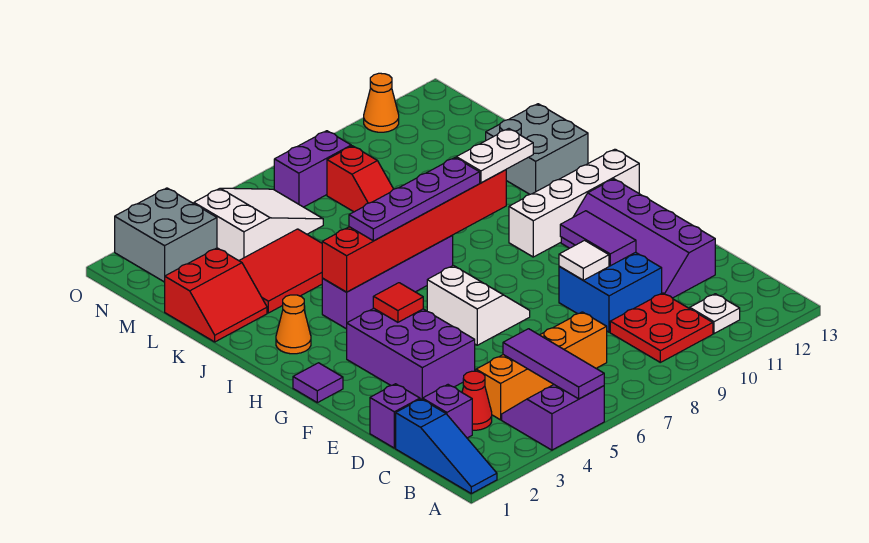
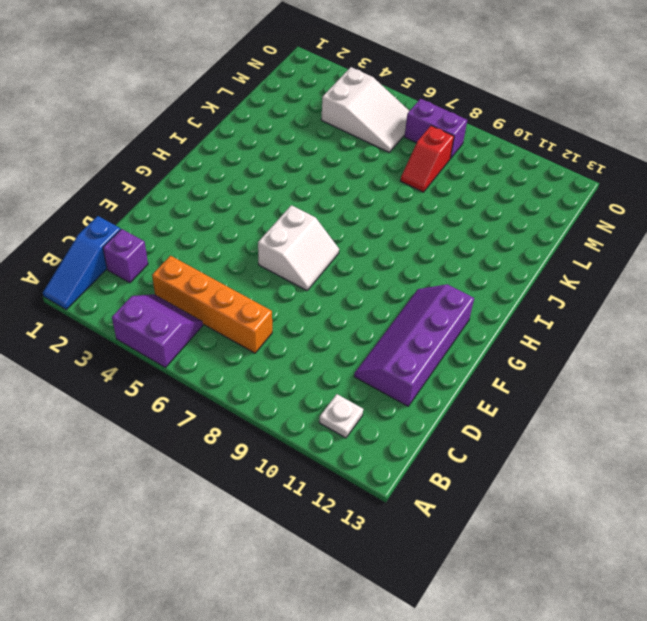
none -> red plate B9:C10 level 1
none -> red cone C3 level 1
none -> purple brick D1 level 1
none -> blue brick D9:E10 level 1

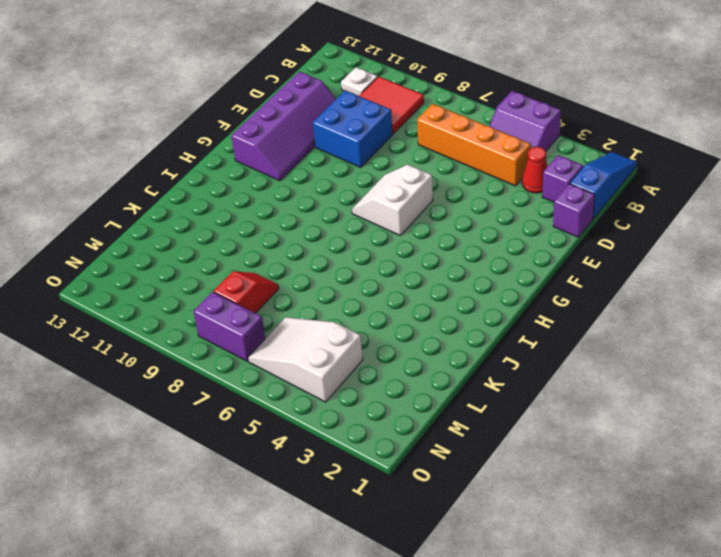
red tile B9:C10 level 1 -> red plate B9:C10 level 1
none -> purple brick E3:G4 level 1
none -> purple tile G1 level 1
none -> white brick H10:H13 level 1
none -> orange cone I2 level 1

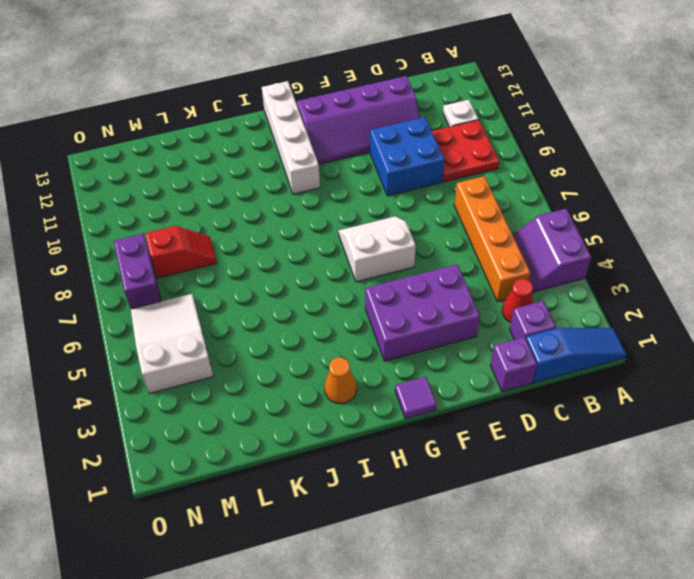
none -> purple brick I4:I7 level 1
none -> grey brick J12:K13 level 1
none -> red slope K1:L2 level 1 top L
none -> red tile K3:L5 level 1

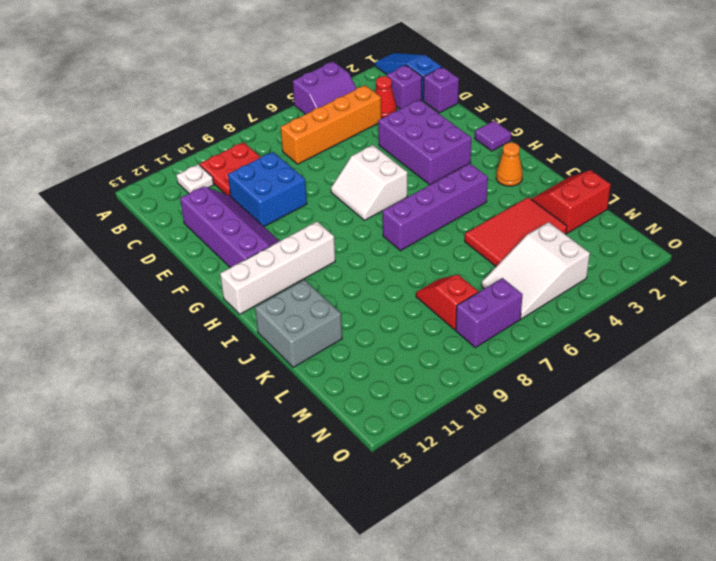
none -> grey brick N2:O3 level 1
none -> orange cone O11 level 1
none -> purple tile A5:C5 level 2
none -> white tile E9 level 2

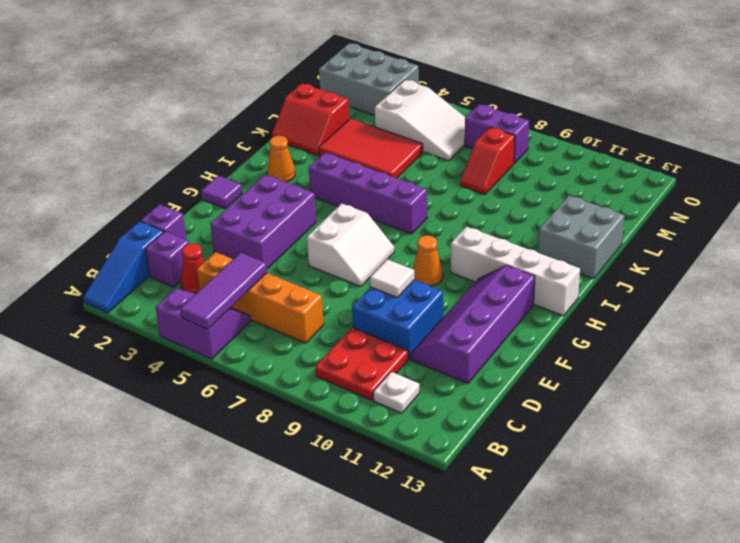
orange cone G9 level 1 -> orange cone O11 level 1
grey brick N1:O3 level 1 -> grey brick N2:O3 level 1
none -> purple tile E10:F10 level 2
none -> red tile G4 level 2
none -> red brick I4:I9 level 2
none -> purple plate I5:I8 level 3

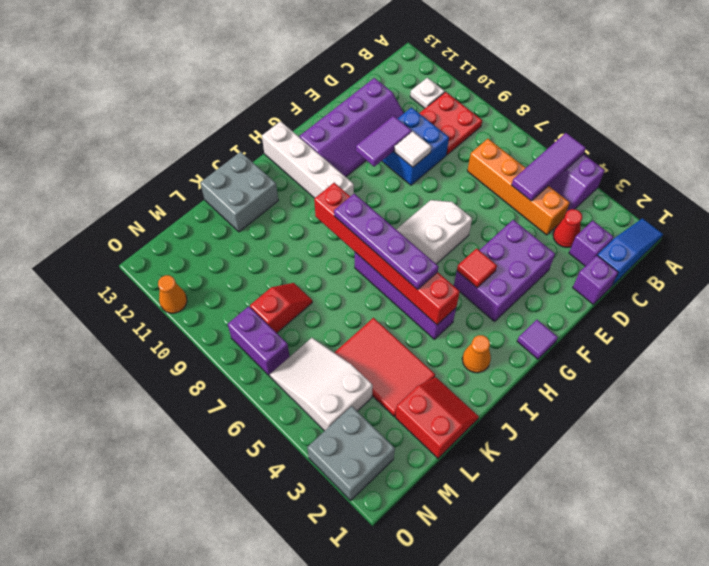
none -> white plate I9:I10 level 3

